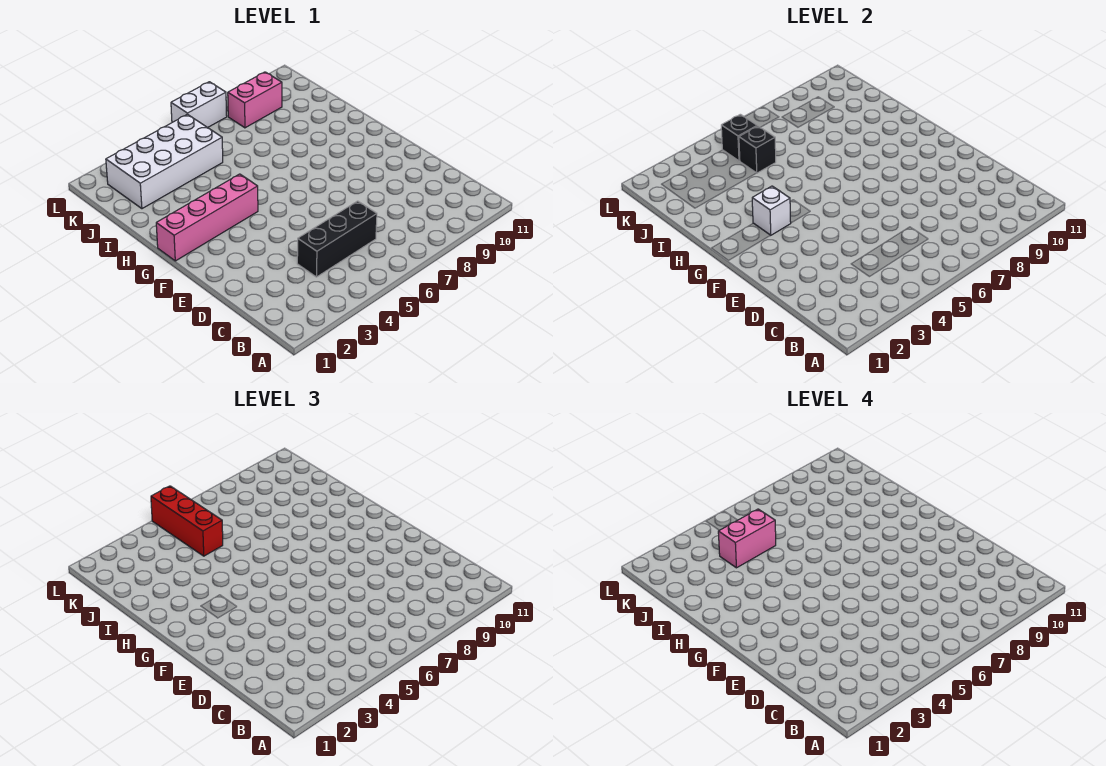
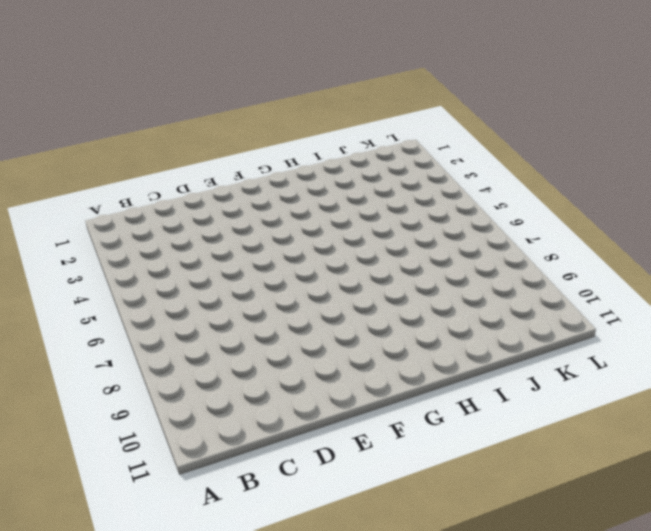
none -> black brick C4:C6 level 1
none -> pink brick G1:G4 level 1

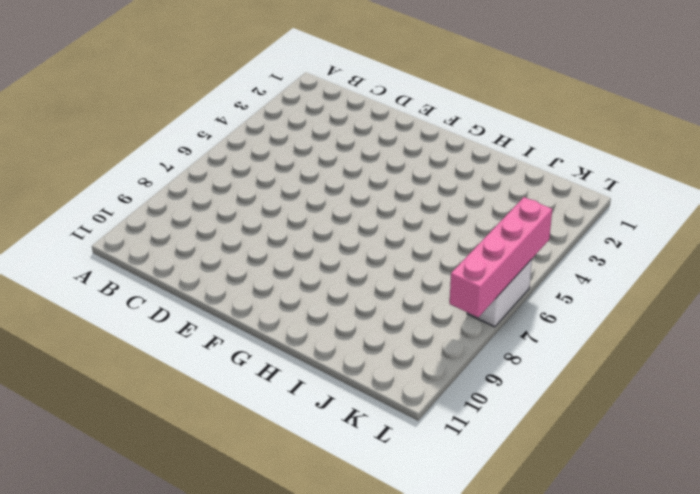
pink brick L5:L8 level 2 -> pink brick G1:G4 level 1
none -> black brick C4:C6 level 1
none -> white brick J2:K5 level 1

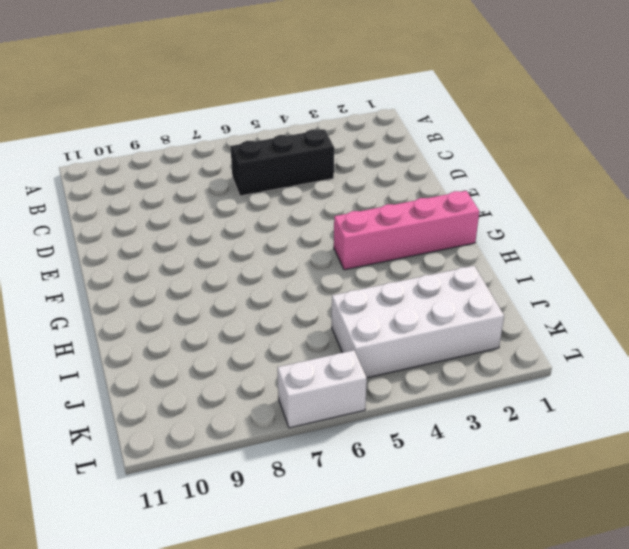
none -> pink brick K8:K9 level 1
none -> white brick G3 level 2

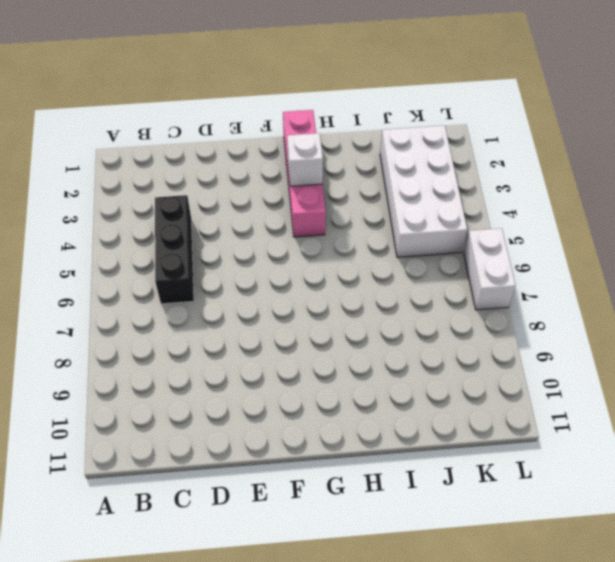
none -> pink brick K8:K9 level 1
none -> black brick J5 level 2

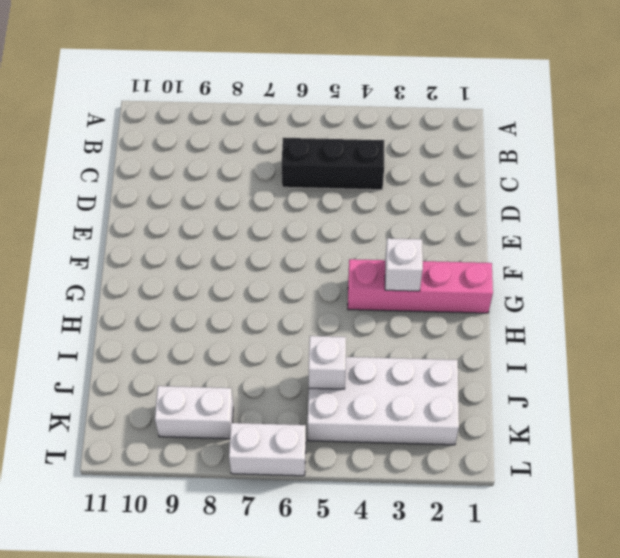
white brick J5 level 2 -> black brick J5 level 2
white brick K8:K9 level 1 -> pink brick K8:K9 level 1
none -> black brick K5 level 2
none -> red brick J5:L5 level 3

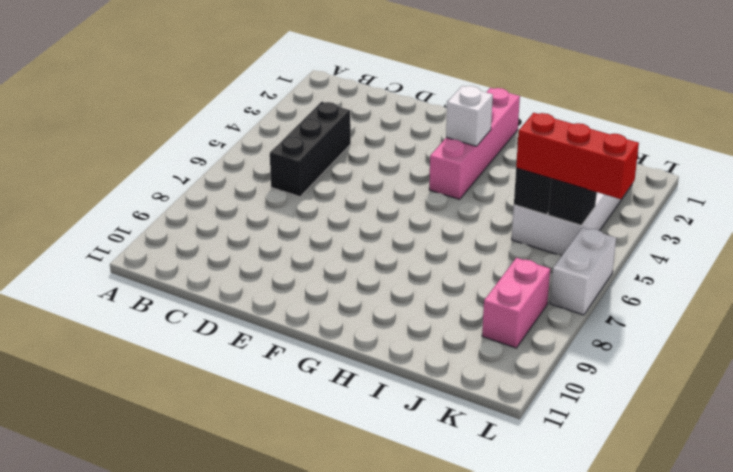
none -> pink brick J4:J5 level 4

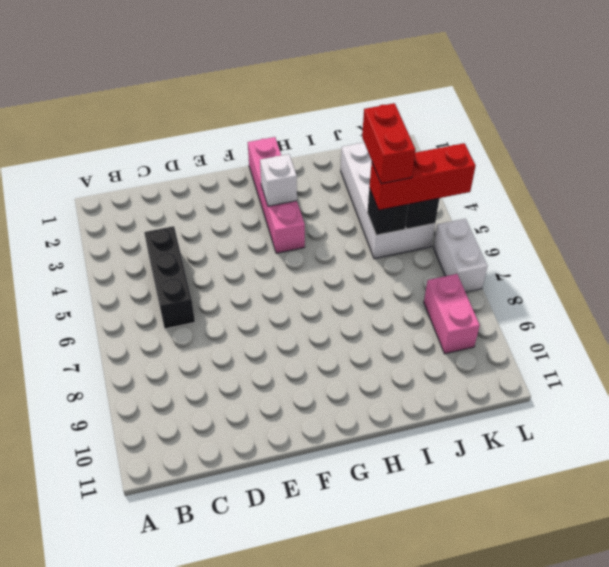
red brick J4:J5 level 4 -> pink brick J4:J5 level 4

